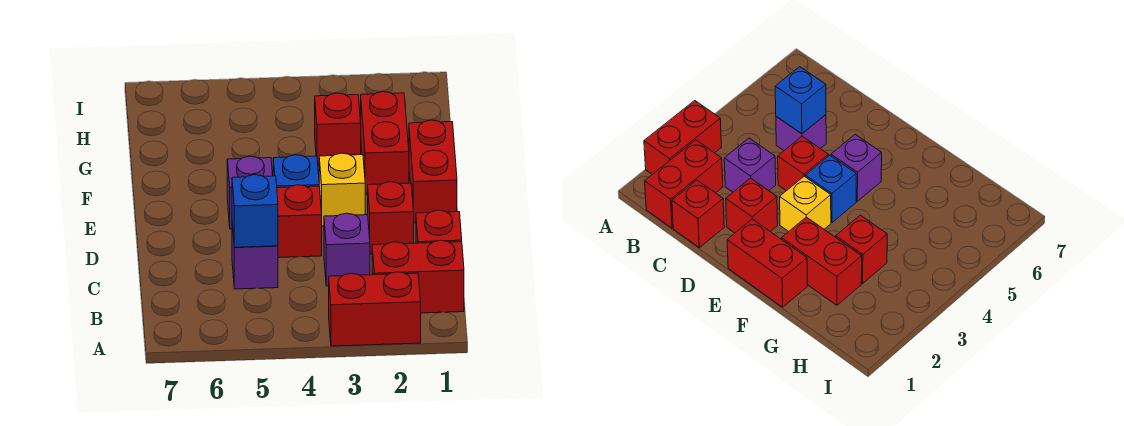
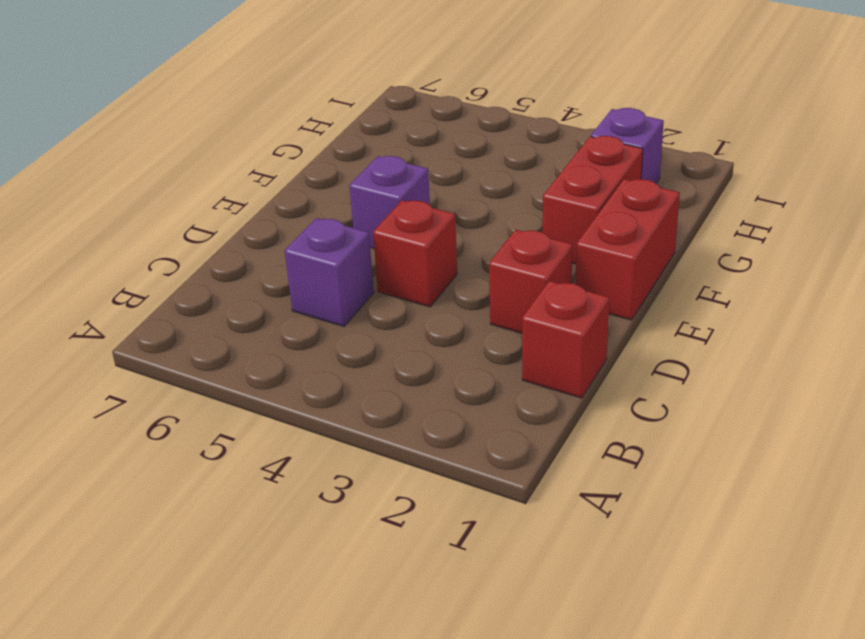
purple brick H2 level 1 -> purple brick C3 level 1
none -> red brick A2:A3 level 1
none -> red brick B1:B2 level 1
none -> yellow brick E3 level 1

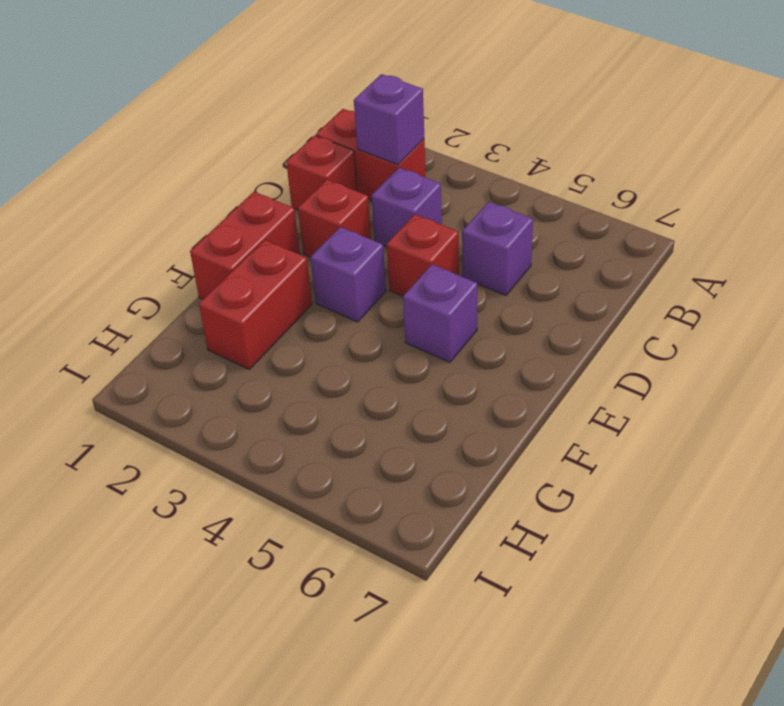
purple brick B2 level 2 -> none
purple brick E3 level 1 -> yellow brick E3 level 1
none -> red brick A2:A3 level 1
none -> blue brick E4 level 1
none -> red brick G3 level 1

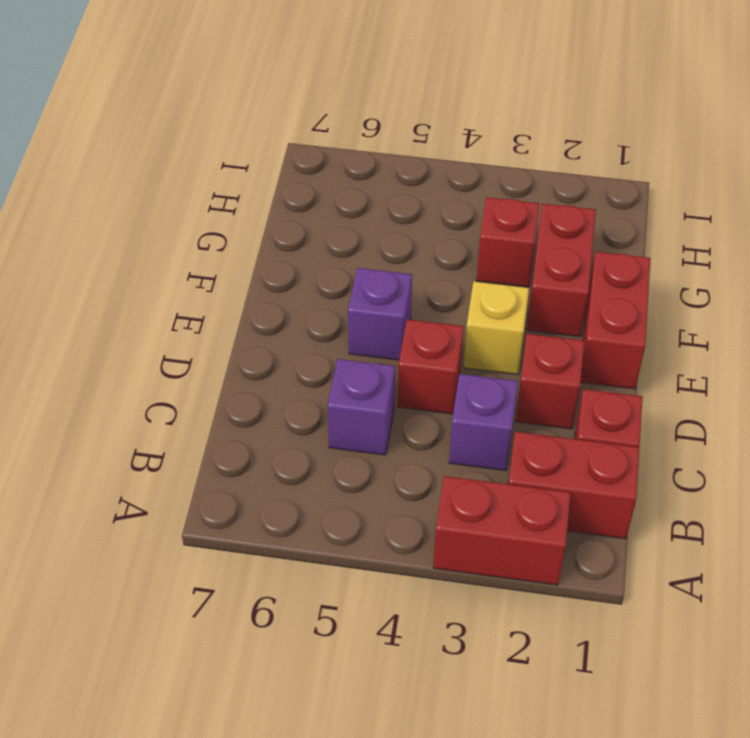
none -> blue brick E4 level 1
none -> blue brick C5 level 2

